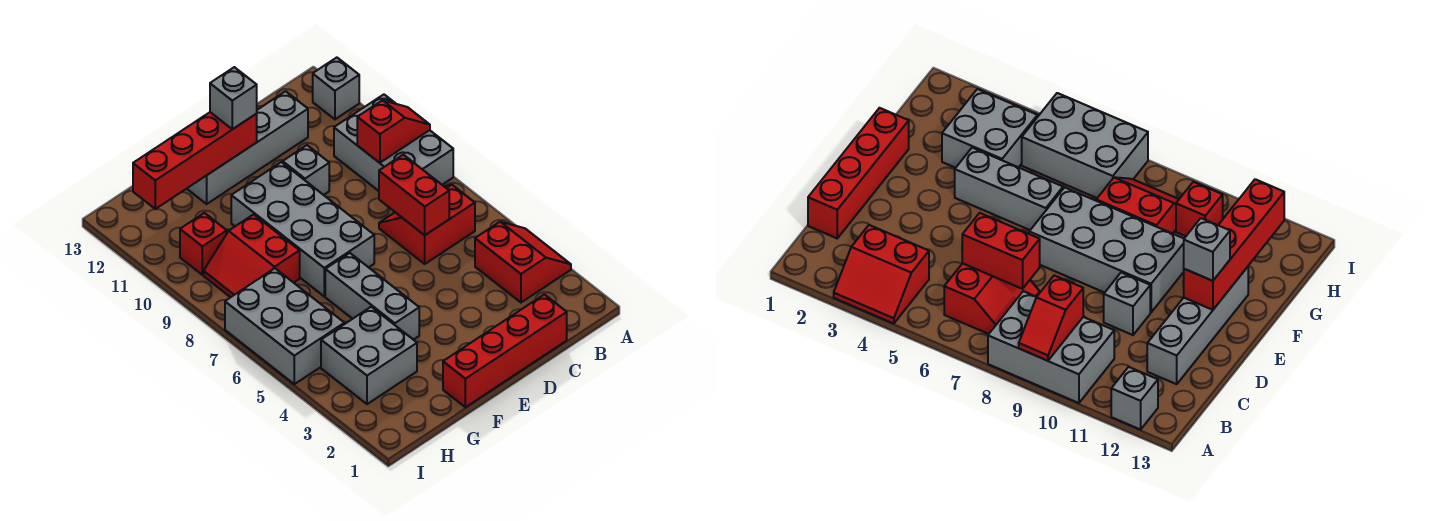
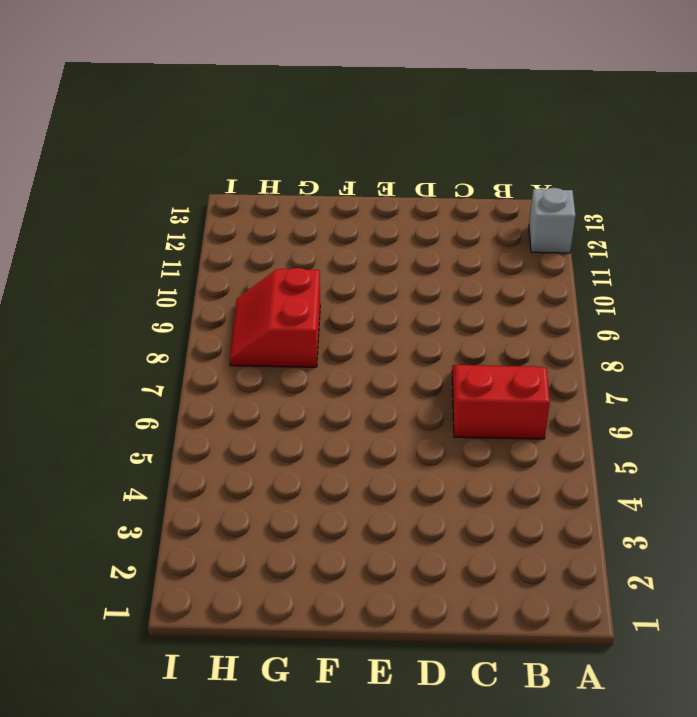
none -> red slope A3:B4 level 1 top B
none -> grey brick A8:B10 level 1
none -> red brick C1:F1 level 1

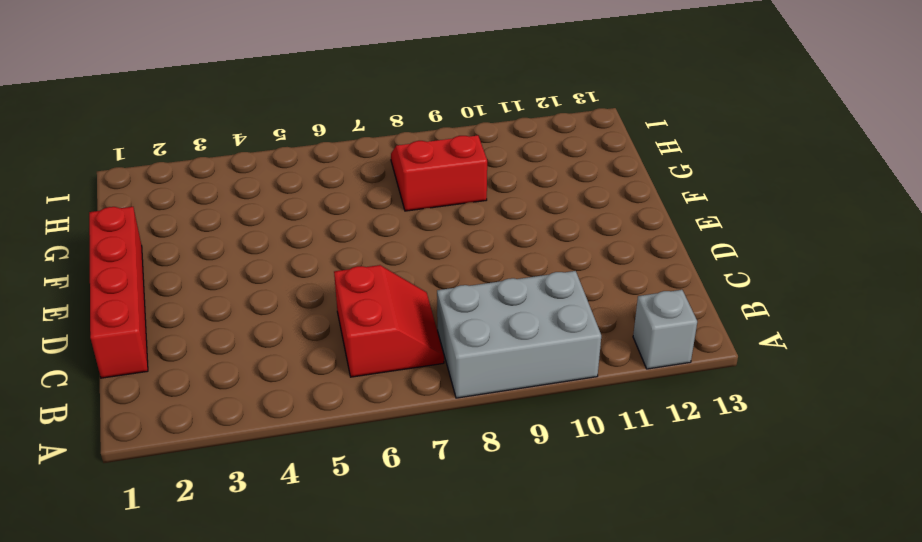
none -> red slope A3:B4 level 1 top B
none -> grey brick C12:F12 level 1
none -> grey brick D10 level 1

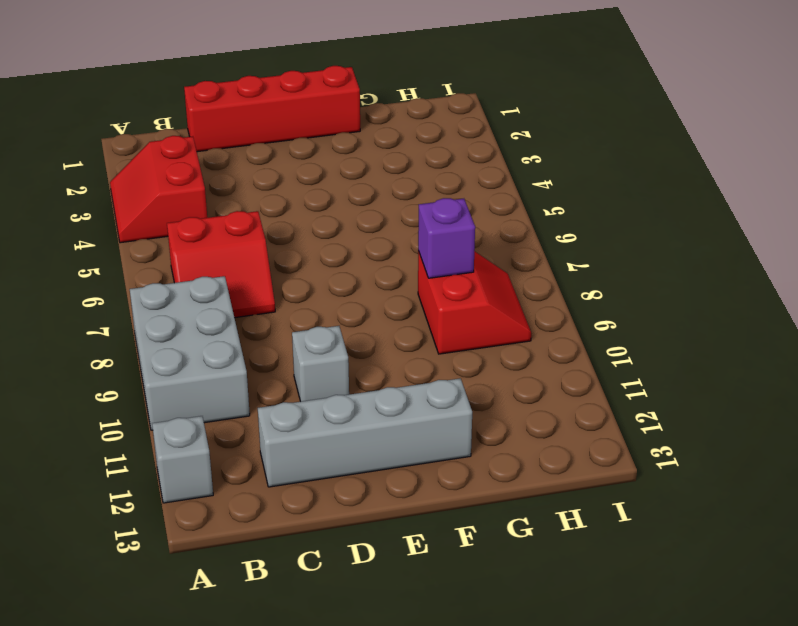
purple brick G8 level 2 -> none
none -> grey brick E7:F10 level 1
none -> grey brick F4:F6 level 1
none -> grey brick G3:H4 level 1

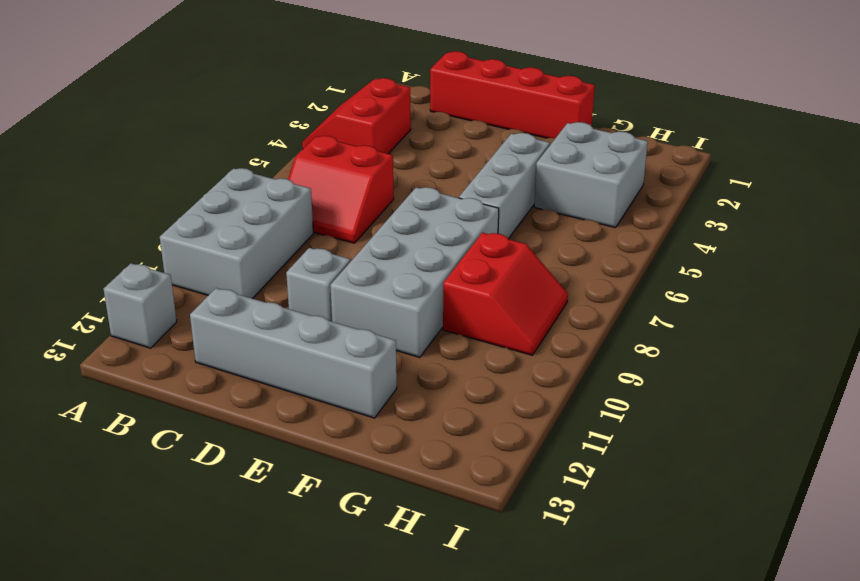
none -> grey brick H5:I7 level 1
none -> red brick H10 level 1
none -> red slope A9:B9 level 2 top B

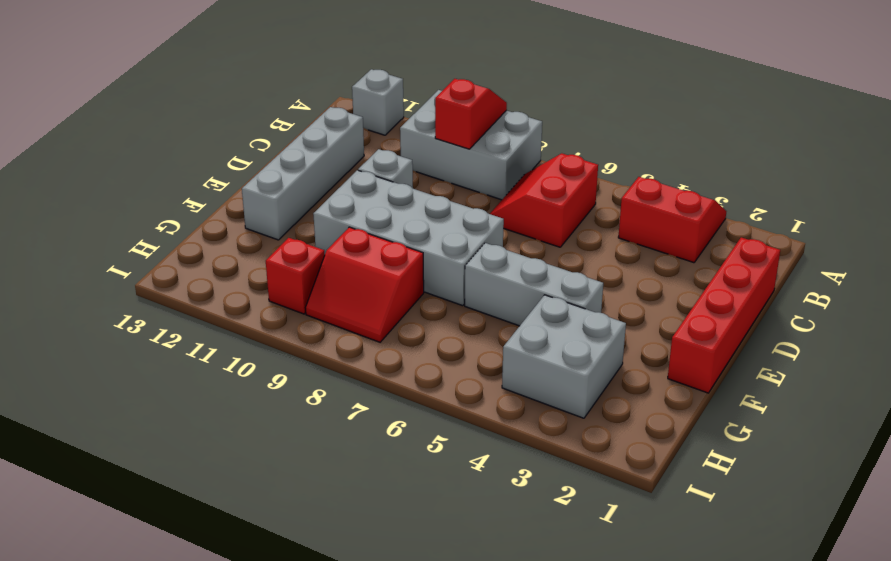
none -> grey brick H5:I7 level 1
none -> red brick C6:C7 level 2
none -> red brick E12:H12 level 2

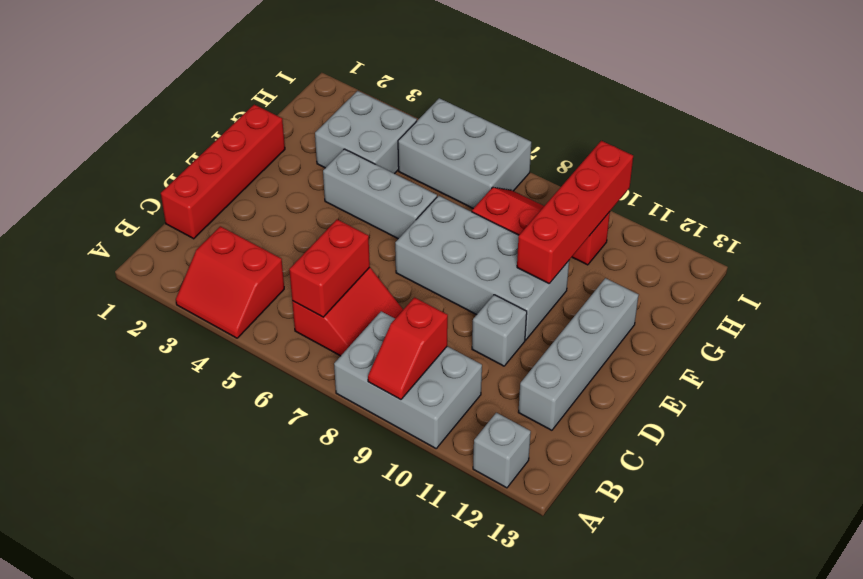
red brick B6:C6 level 2 -> red brick C6:C7 level 2
red brick F10:I10 level 2 -> red brick E12:H12 level 2
none -> grey brick E12 level 3

